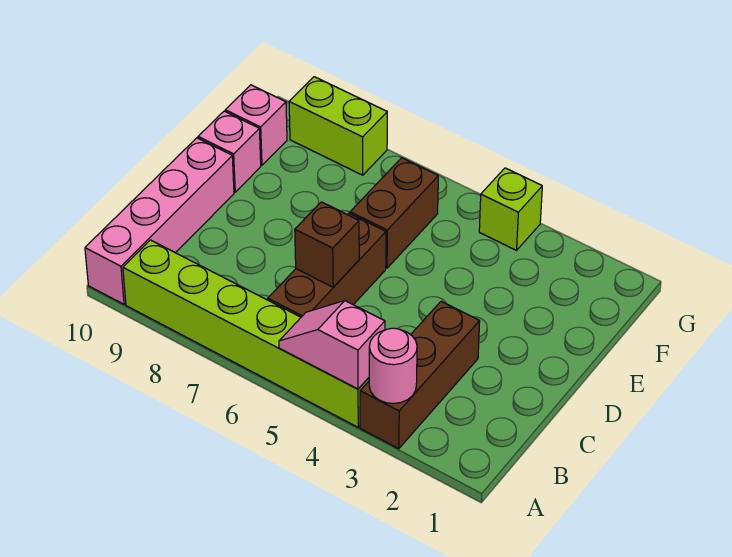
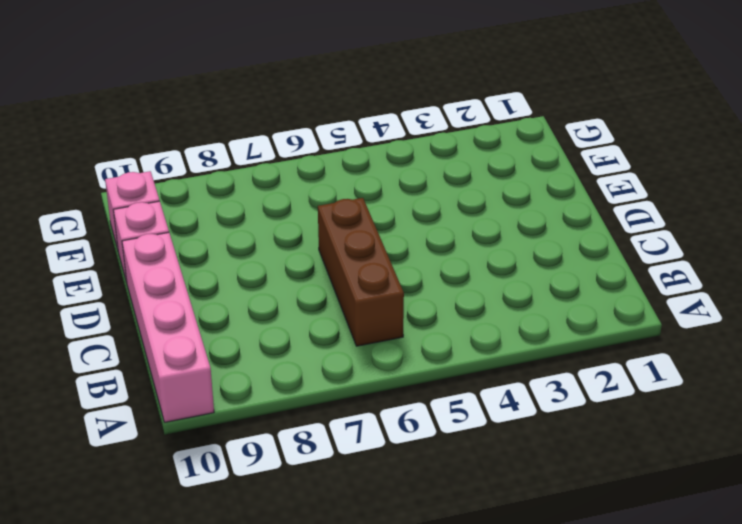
none -> brown brick A3:C3 level 1
none -> lime brick A4:A9 level 1
none -> brown brick E6:F6 level 1

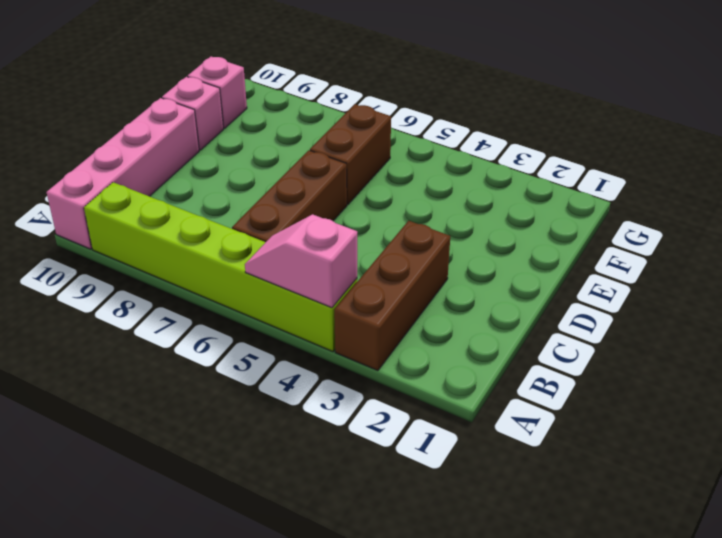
none -> lime brick G4 level 1
none -> lime brick G8:G9 level 1
none -> pink round brick A3 level 2

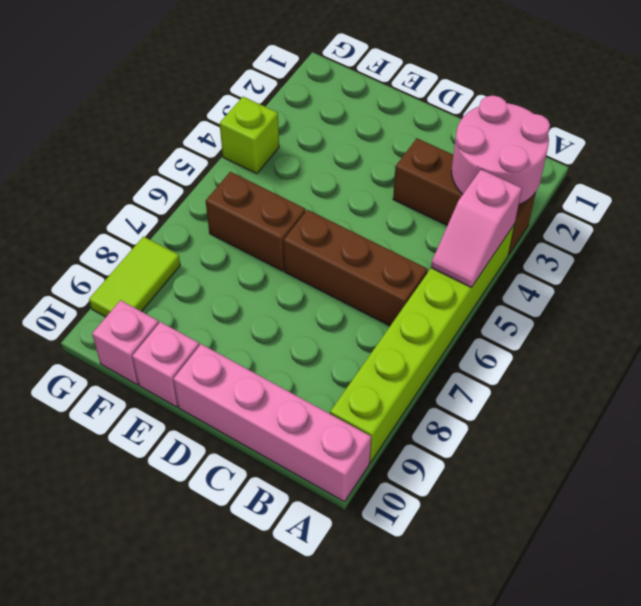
pink round brick A2:B3 level 2 -> pink round brick A3 level 2
lime tile G8:G9 level 1 -> lime brick G8:G9 level 1
none -> brown brick C6 level 2

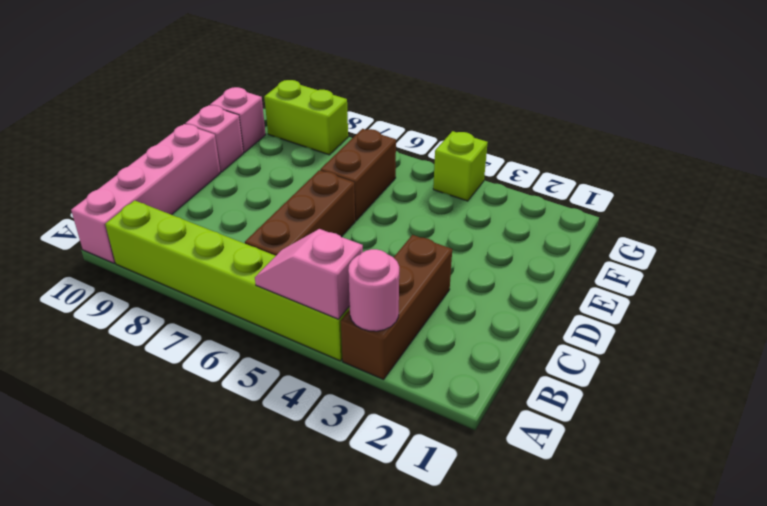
none -> brown brick C6 level 2

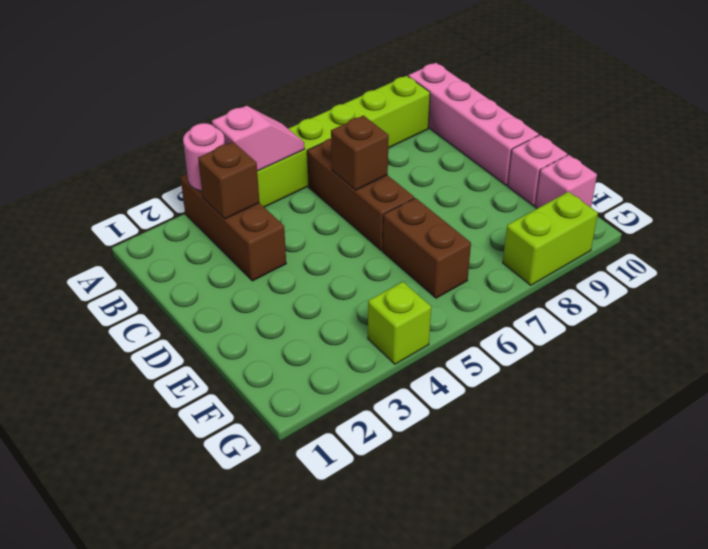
brown brick B3 level 2 -> none

